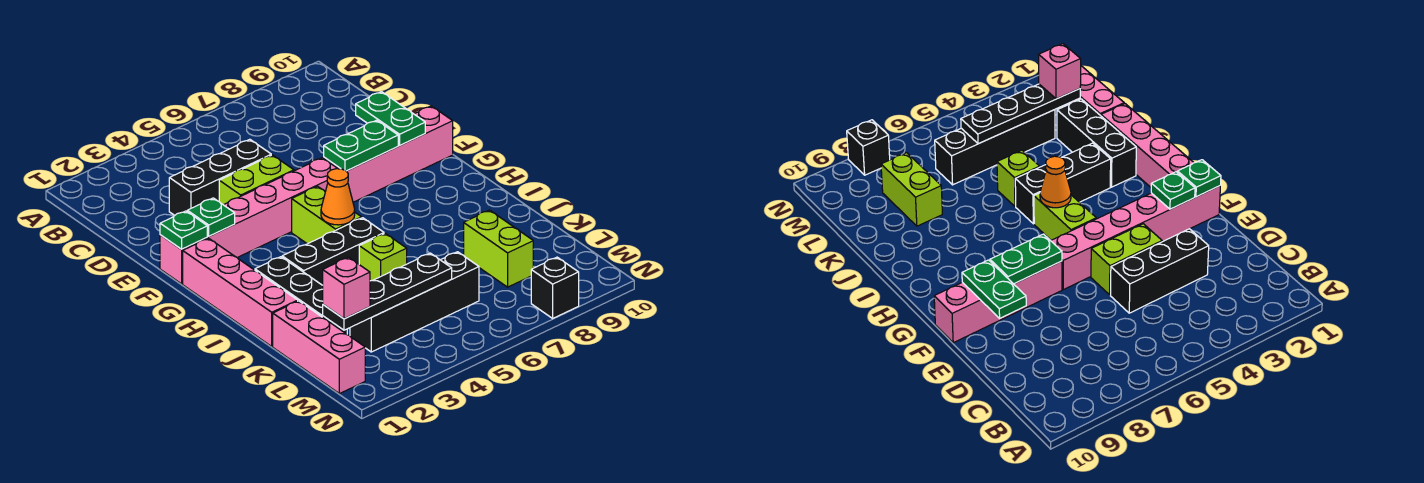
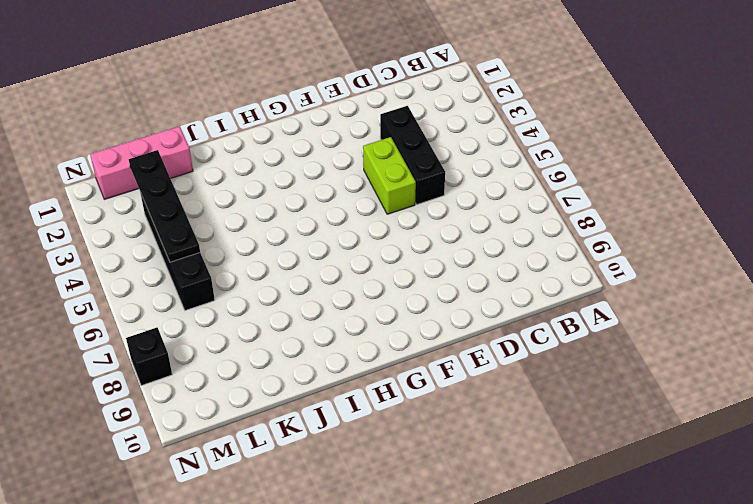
none -> pink brick F1:F6 level 1
none -> pink brick F7:F10 level 1
none -> pink brick G1:J1 level 1

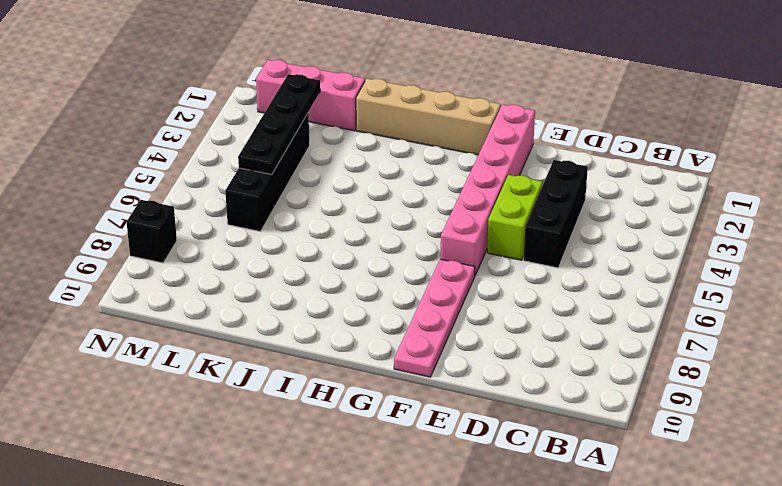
pink plate F7:F10 level 1 -> pink brick F7:F10 level 1
tan brick G1:J1 level 1 -> pink brick G1:J1 level 1
none -> lime brick G5:H5 level 1
none -> black brick I2:K2 level 1
none -> black brick I3:I5 level 1

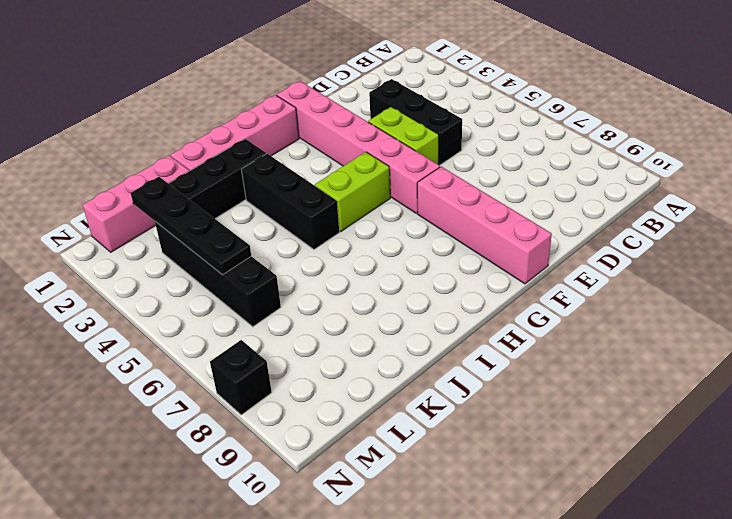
none -> lime brick J5 level 1
none -> lime brick K8:L8 level 1
none -> green plate E9:F9 level 2

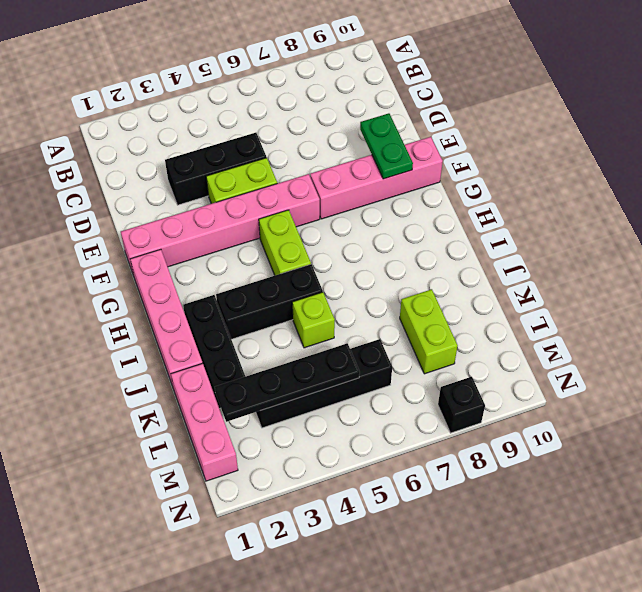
none -> green plate F1 level 2
none -> green plate F2 level 2
none -> green plate F7:F8 level 2

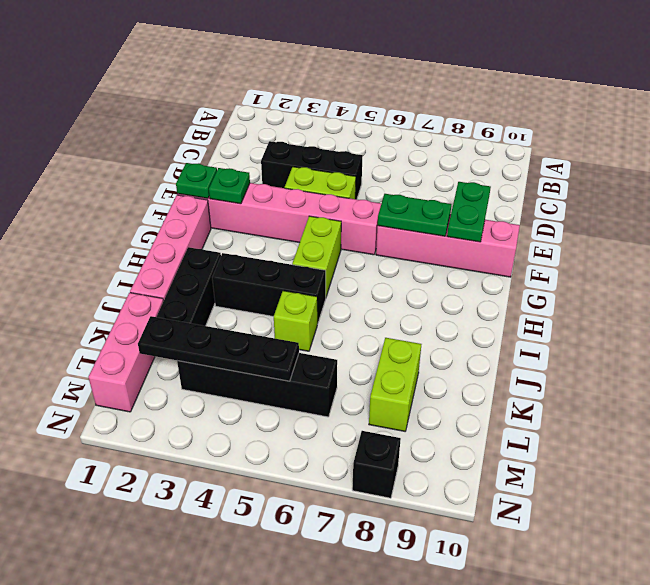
none -> orange cone H5 level 2
none -> pink brick L2 level 3

